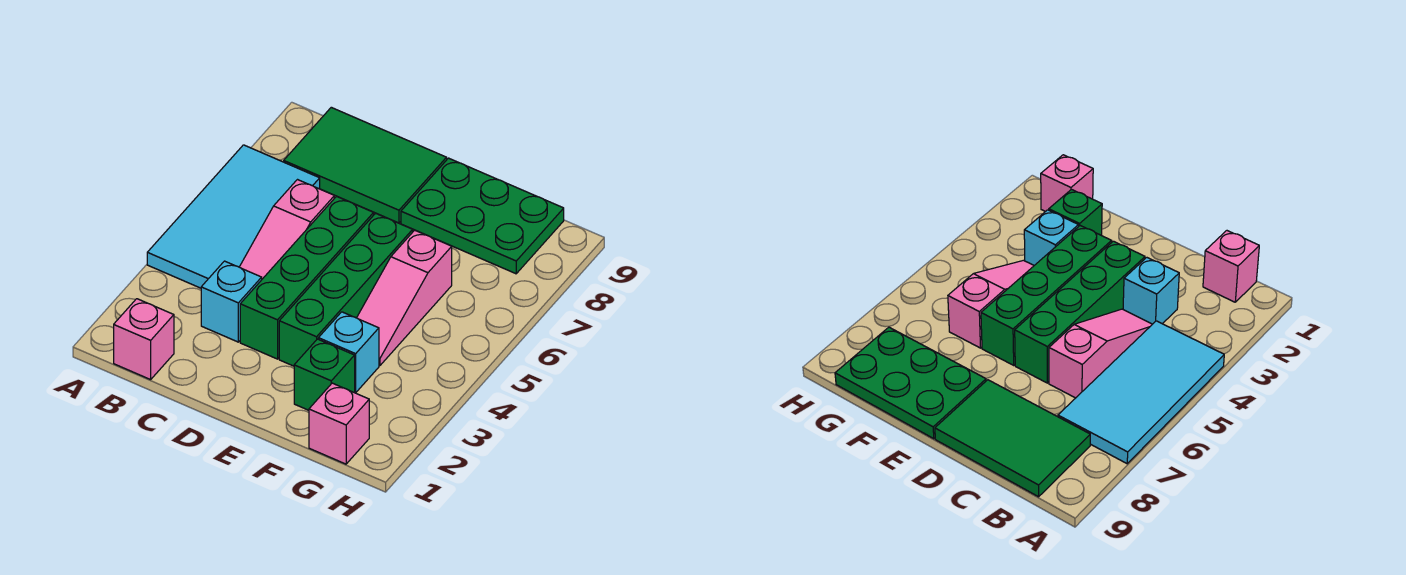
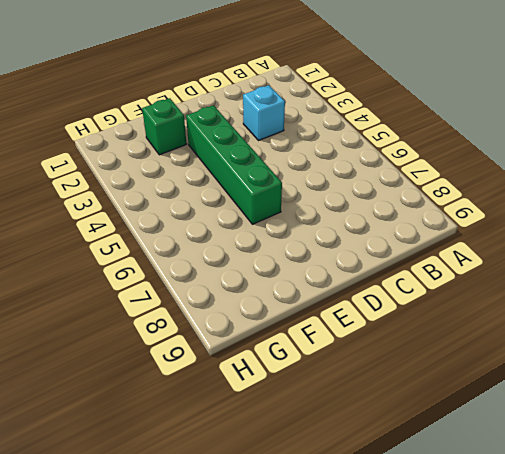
none -> cyan tile A4:B7 level 1
none -> pink brick B1 level 1
none -> green tile B8:D9 level 1

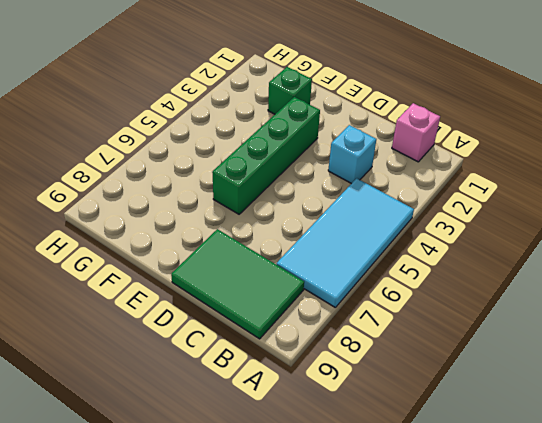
none -> pink slope C4:C6 level 1 top 6
none -> green brick D3:D6 level 1
none -> green plate E8:G9 level 1

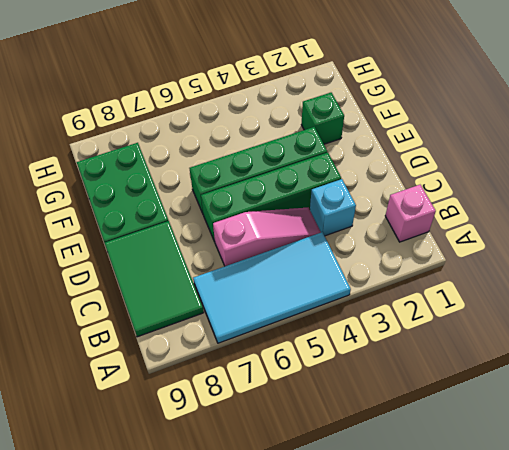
none -> cyan brick F3 level 1
none -> pink slope F4:F6 level 1 top 6
none -> pink brick G1 level 1

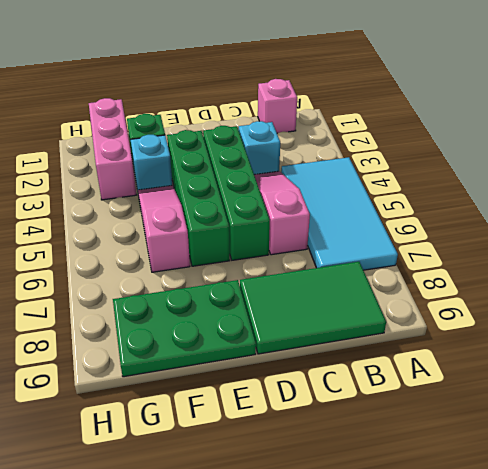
pink brick G1:G3 level 1 -> pink brick G1 level 1

